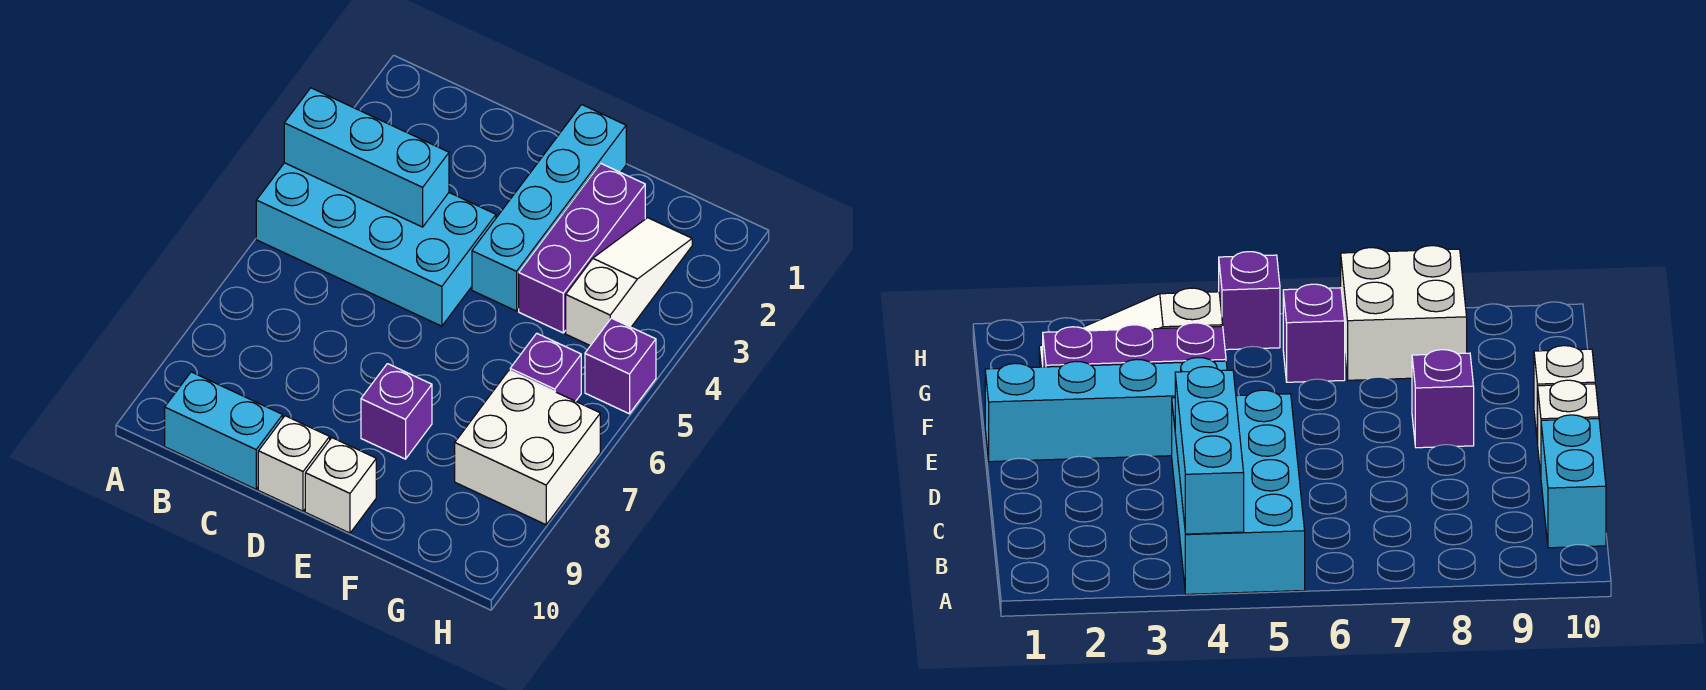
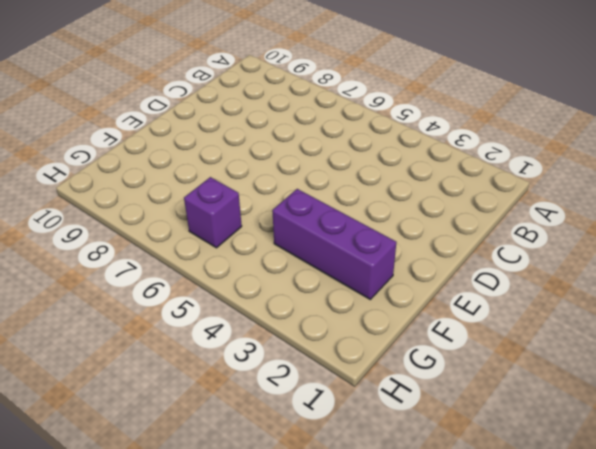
none -> cyan brick A4:D5 level 1
none -> cyan brick B10:C10 level 1
none -> white brick D10 level 1

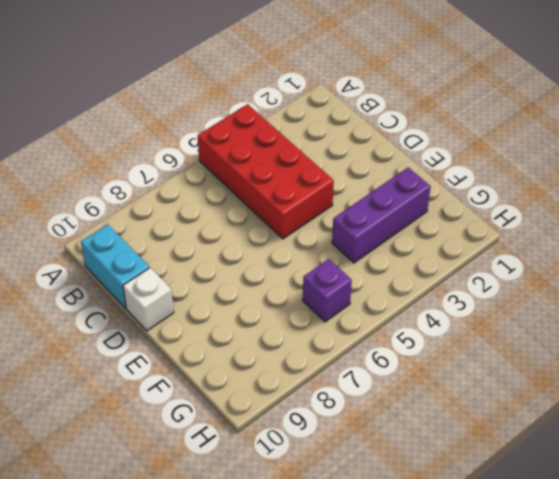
red brick A4:D5 level 1 -> cyan brick A4:D5 level 1
none -> cyan brick E1:E4 level 1
none -> purple brick E8 level 1
none -> white brick E10 level 1

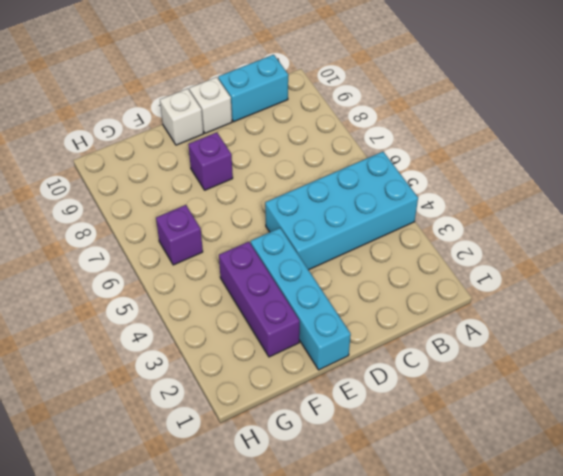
none -> white slope G2:G4 level 1 top 4
none -> white brick G7:H8 level 1
none -> purple brick H5 level 1

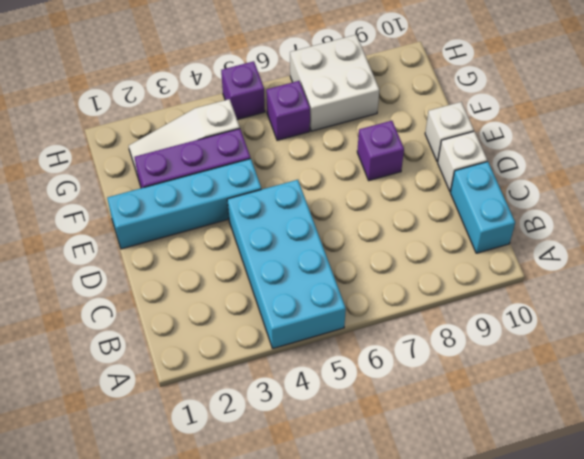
none -> cyan brick A4:C4 level 2

